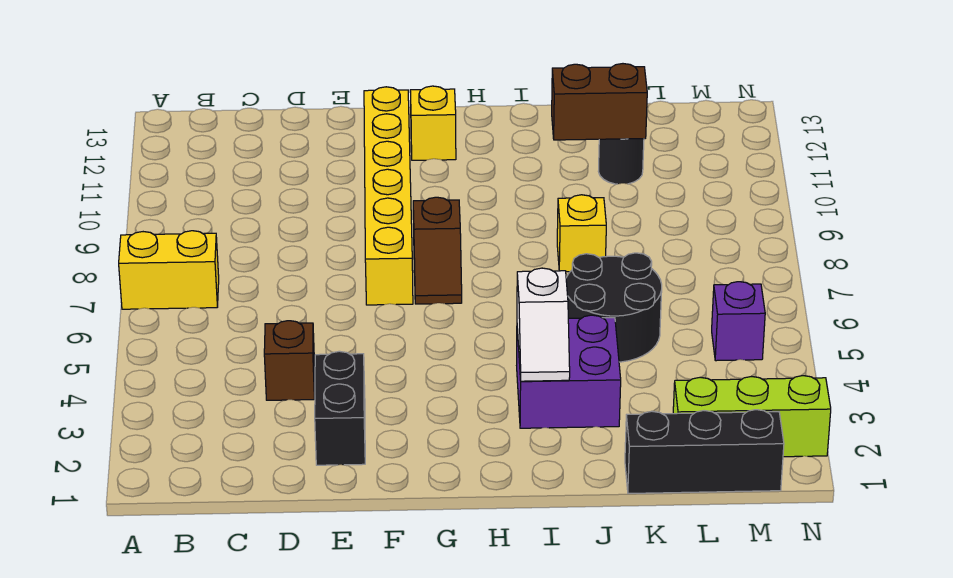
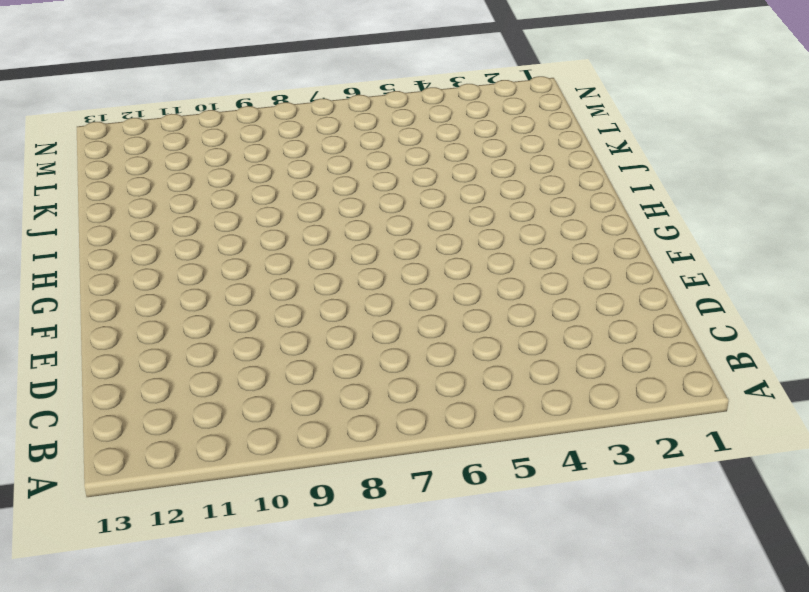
none -> yellow brick A7:B7 level 1
none -> brown brick D4 level 1
none -> black brick E2:E3 level 1

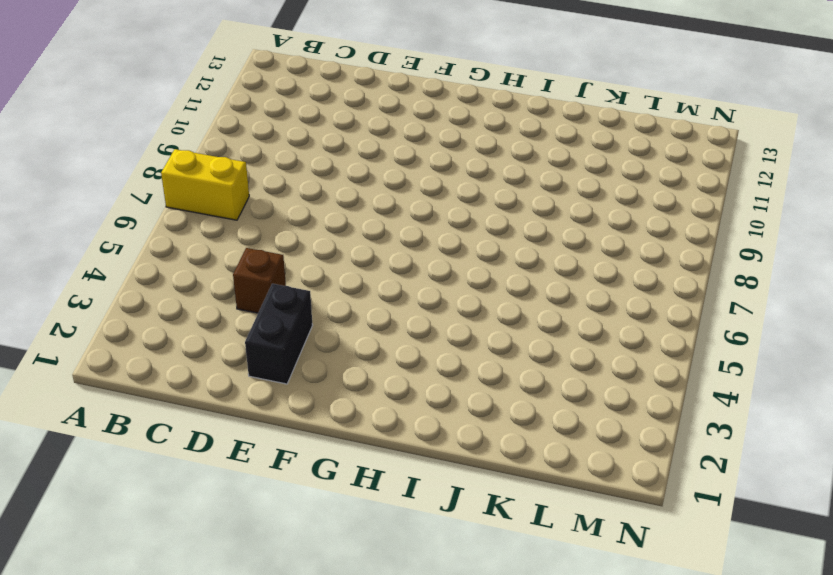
none -> yellow brick F7:F12 level 1
none -> brown slope G7:G8 level 1 top 8
none -> yellow brick G12 level 1

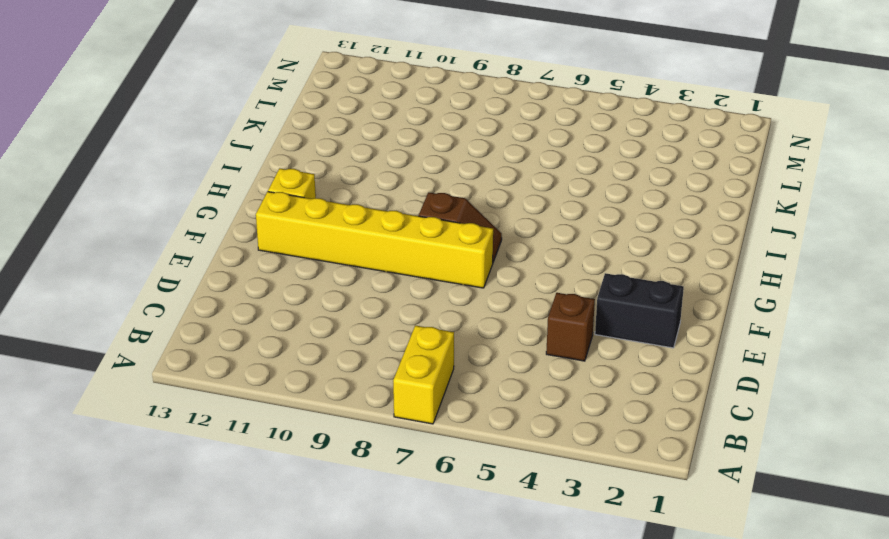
none -> purple brick I3:J4 level 1
none -> black round brick J5:K6 level 1
none -> yellow brick J8 level 1

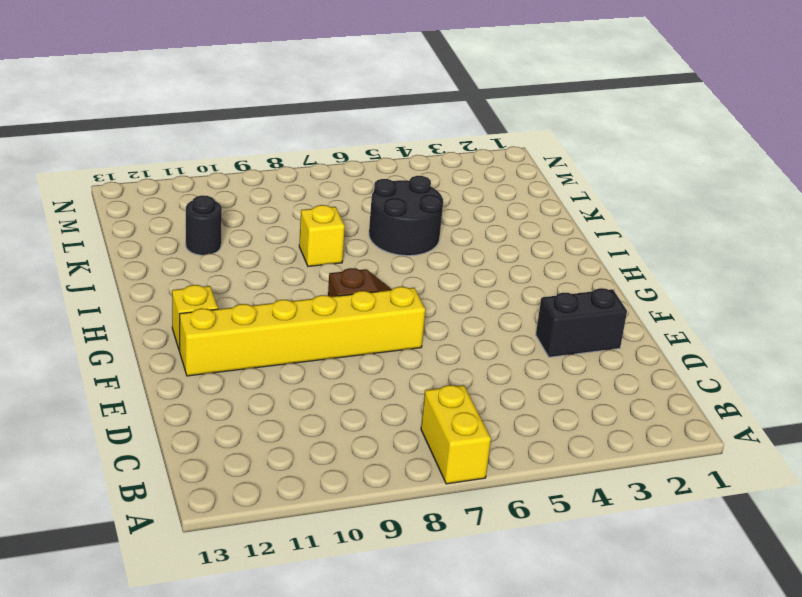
none -> brown brick D4 level 1
none -> purple brick I3:J4 level 1
none -> black brick K1:M1 level 1

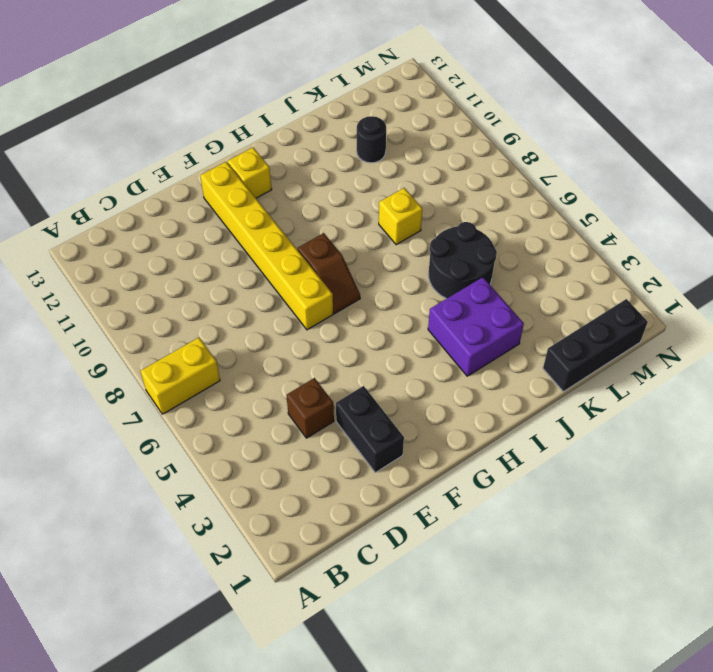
none -> lime brick L2:N2 level 1
none -> purple brick M5 level 1
none -> white slope I3:I4 level 2 top 4

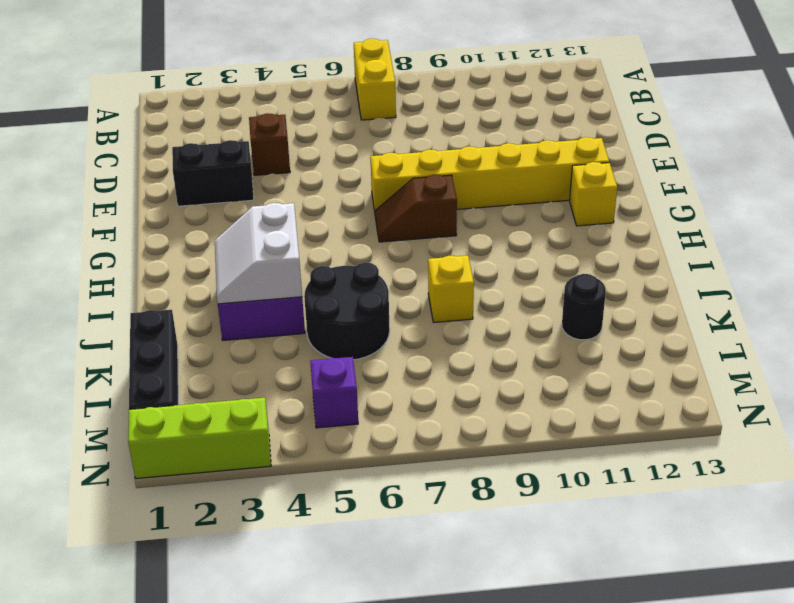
white slope I3:J4 level 2 top 4 -> white slope I3:I4 level 2 top 4
lime brick N1:N3 level 1 -> lime brick L2:N2 level 1
none -> brown brick J11:K11 level 2

